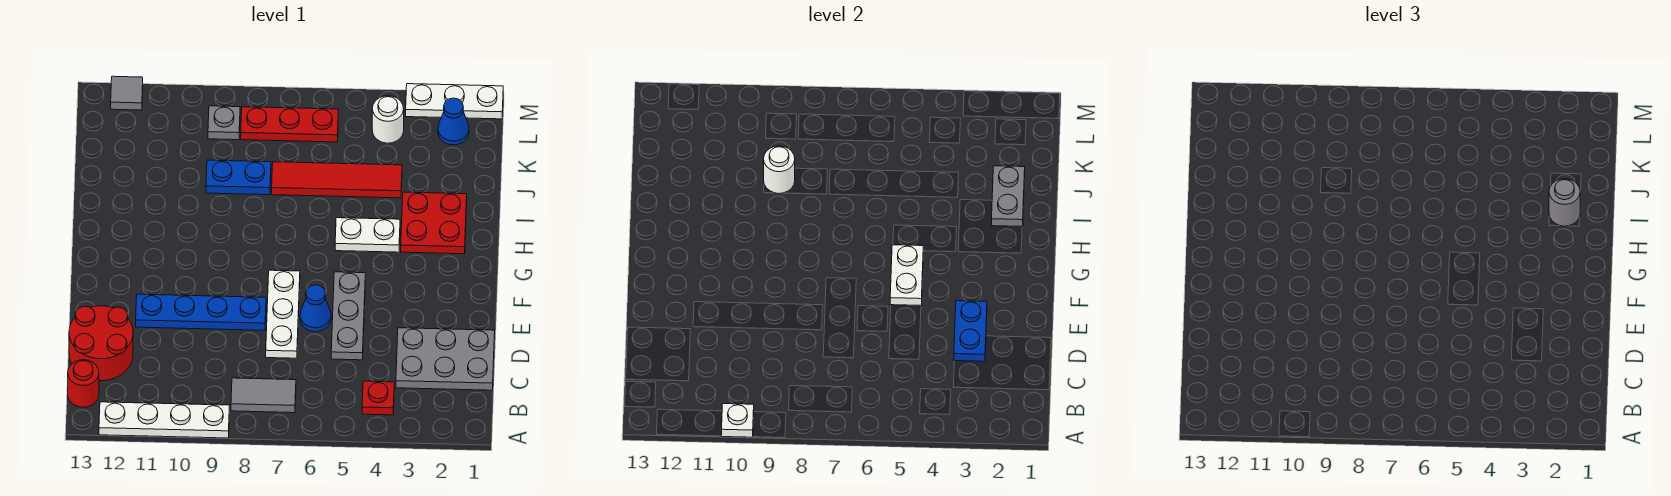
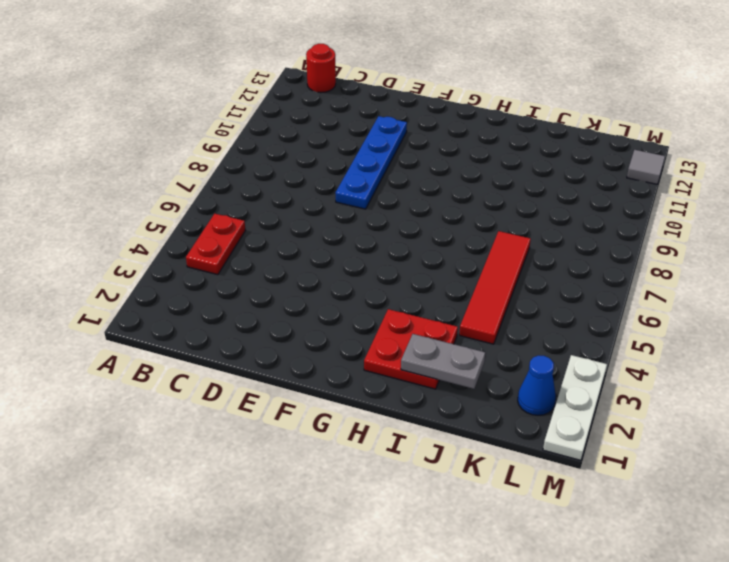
red plate B4:B5 level 1 -> red plate B4 level 1
none -> white plate A9:A12 level 1
none -> grey tile B7:B8 level 1
none -> grey plate C1:D3 level 1

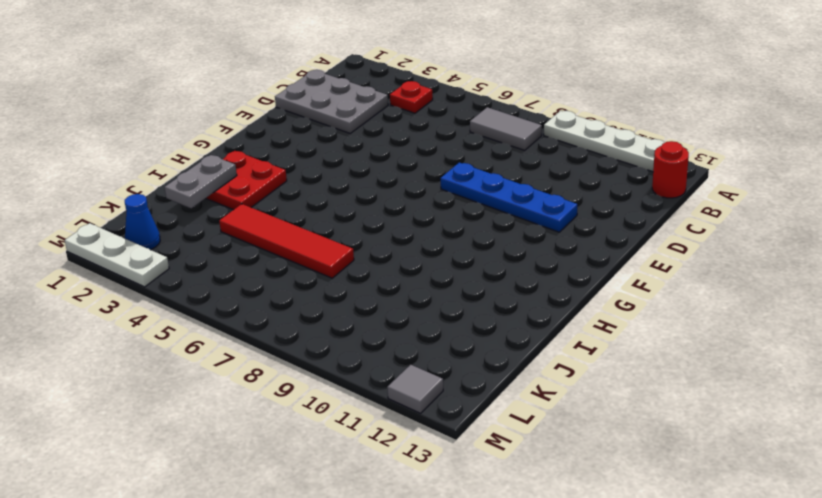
none -> red round brick C12:D13 level 1
none -> grey plate D5:F5 level 1
none -> white plate D7:F7 level 1

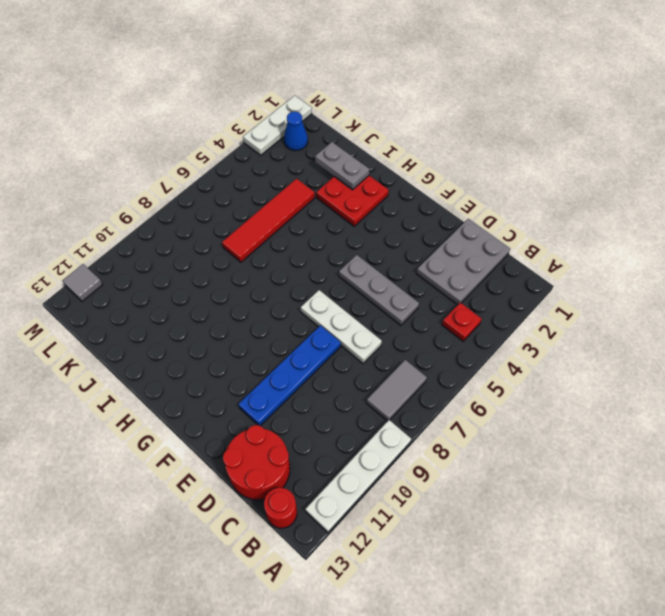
none -> blue cone E6 level 1
none -> white plate H4:H5 level 1
none -> blue plate J8:J9 level 1

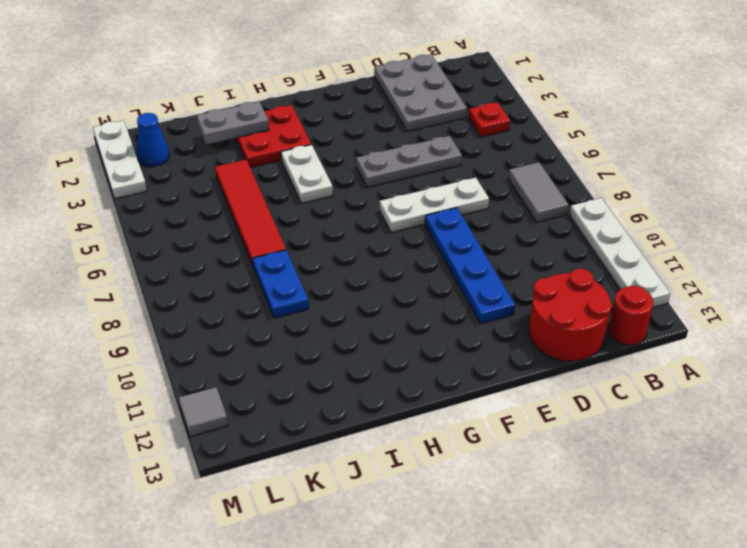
none -> blue cone E6 level 1
none -> white round brick L4 level 1
none -> red plate L6:L8 level 1

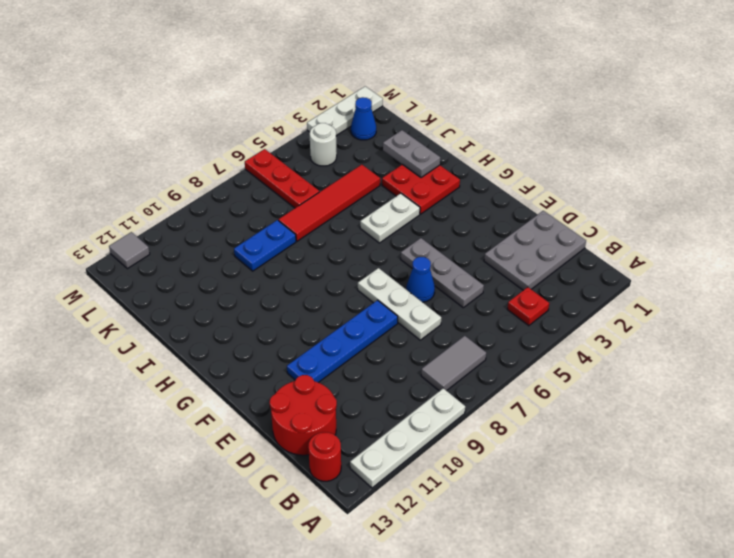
red plate K6:M6 level 1 -> red plate L6:L8 level 1
none -> grey plate L9 level 1
none -> white plate A10 level 2
none -> blue plate D3:E3 level 2

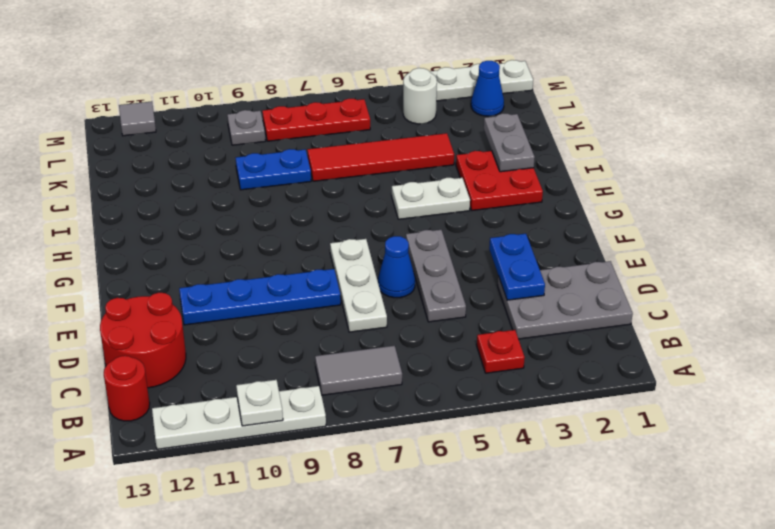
none -> white plate F5:G5 level 2
none -> white round brick J9 level 2
none -> grey round brick I2 level 3

